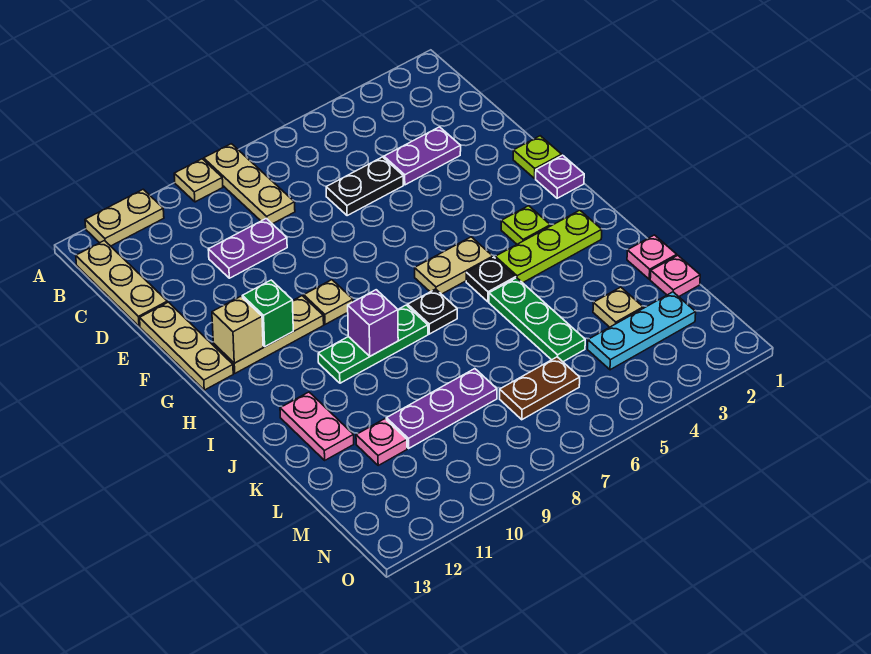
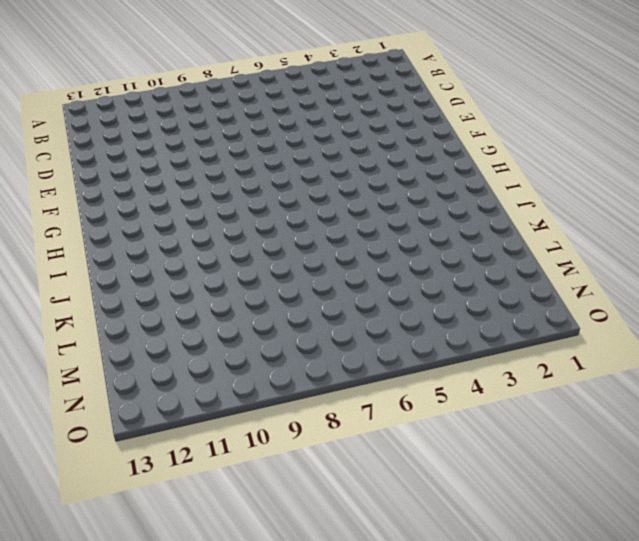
none -> tan plate A8:C8 level 1
none -> tan plate A9 level 1
none -> tan plate A11:A12 level 1
none -> tan plate B13:D13 level 1

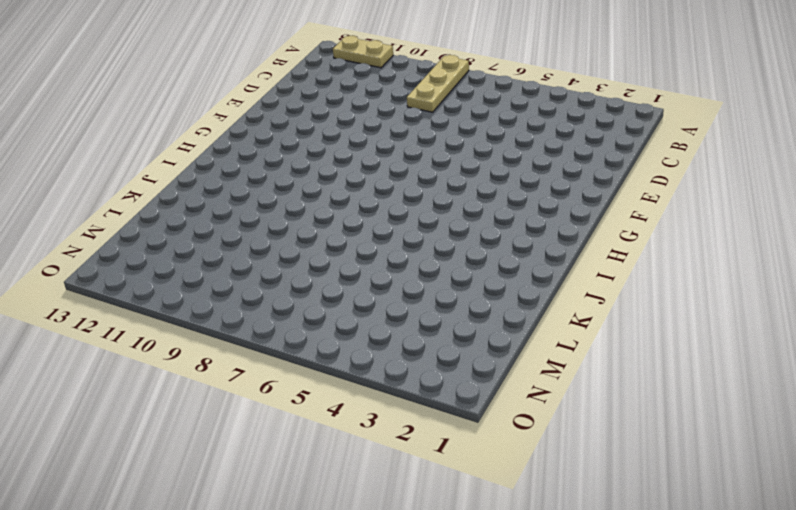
none -> tan plate A9 level 1
none -> tan plate B13:D13 level 1
none -> purple plate D3:D4 level 1
none -> black plate D5:D6 level 1

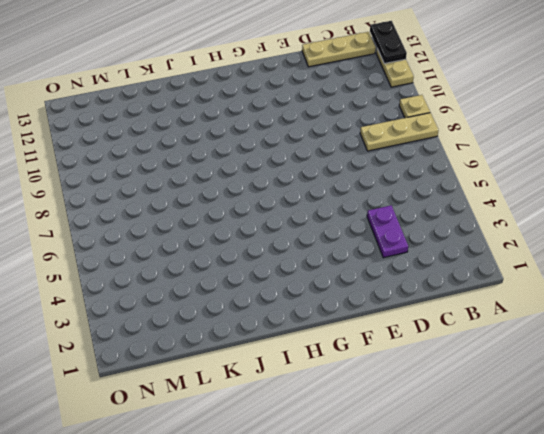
black plate A12:A13 level 2 -> black plate D5:D6 level 1
none -> purple plate D9:D10 level 1
none -> tan plate E13:G13 level 1
none -> lime plate F1 level 1
none -> purple plate G1 level 1

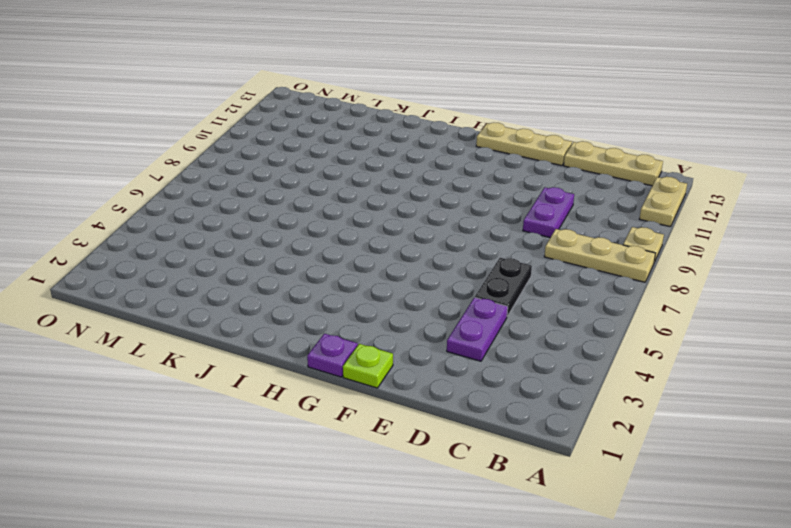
none -> tan plate G9 level 1
none -> tan plate G10:G12 level 1
none -> lime plate H3 level 1
none -> tan plate H5:H6 level 1

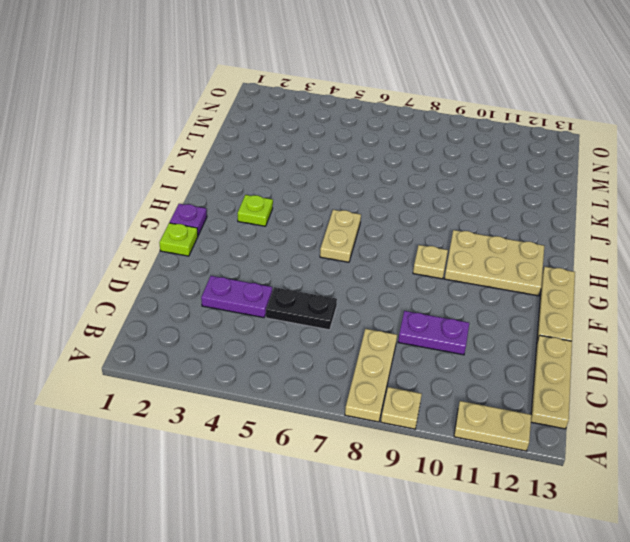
tan plate G6:H6 level 1 -> tan plate H5:H6 level 1
tan plate G10:H12 level 1 -> tan plate G10:G12 level 1
none -> lime plate I2:I4 level 1
none -> black plate I5 level 1
none -> black plate I7 level 1
none -> green plate I8:I10 level 1

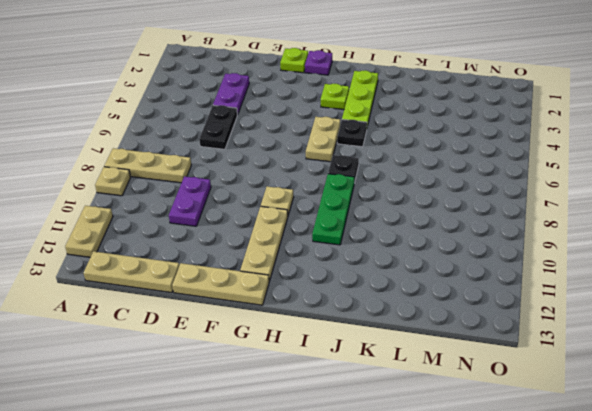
none -> green plate J5:L5 level 1
none -> pink plate J12:K12 level 1
none -> pink plate K1 level 1
none -> pink plate L1 level 1

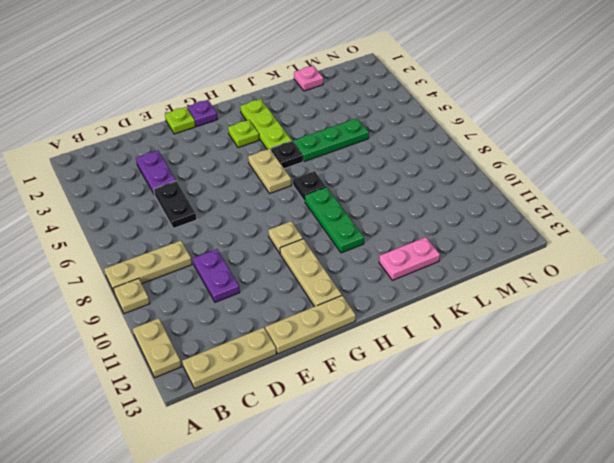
none -> pink plate K1 level 1
none -> tan plate L3 level 1
none -> purple plate L8:L10 level 1
none -> pink plate L11 level 1

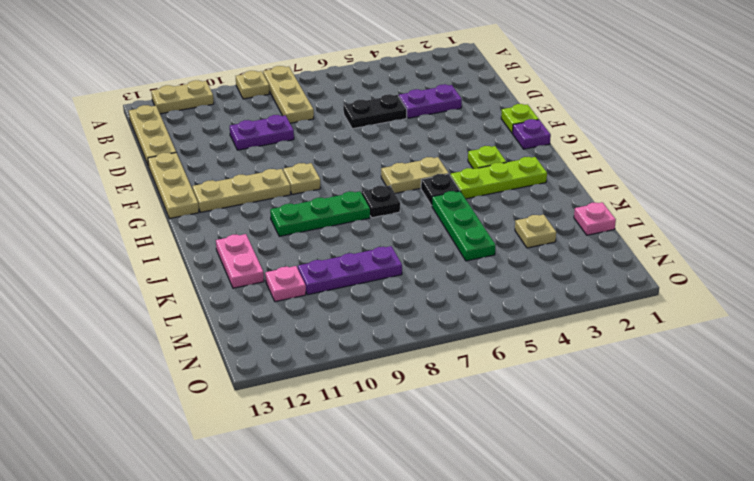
none -> pink plate K1 level 1
none -> cyan plate M2:M4 level 1
none -> brown plate M6:M7 level 1
none -> green brick G11 level 2

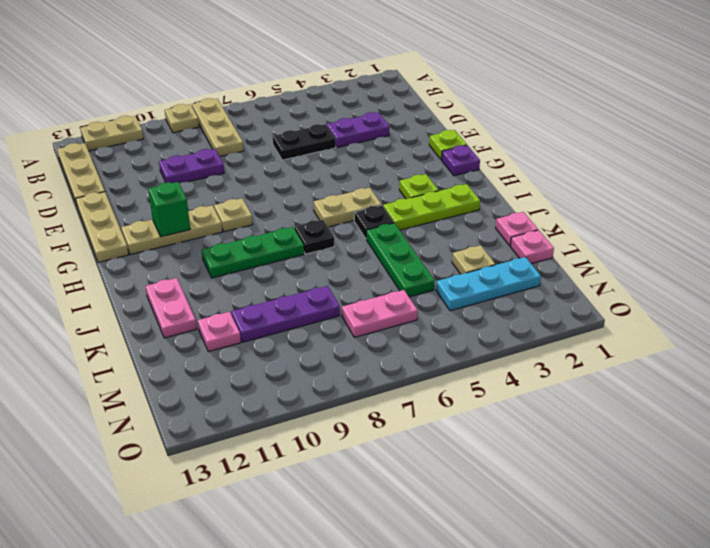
pink plate M6:M7 level 1 -> brown plate M6:M7 level 1
none -> tan brick G12 level 2
none -> purple brick I9 level 2

